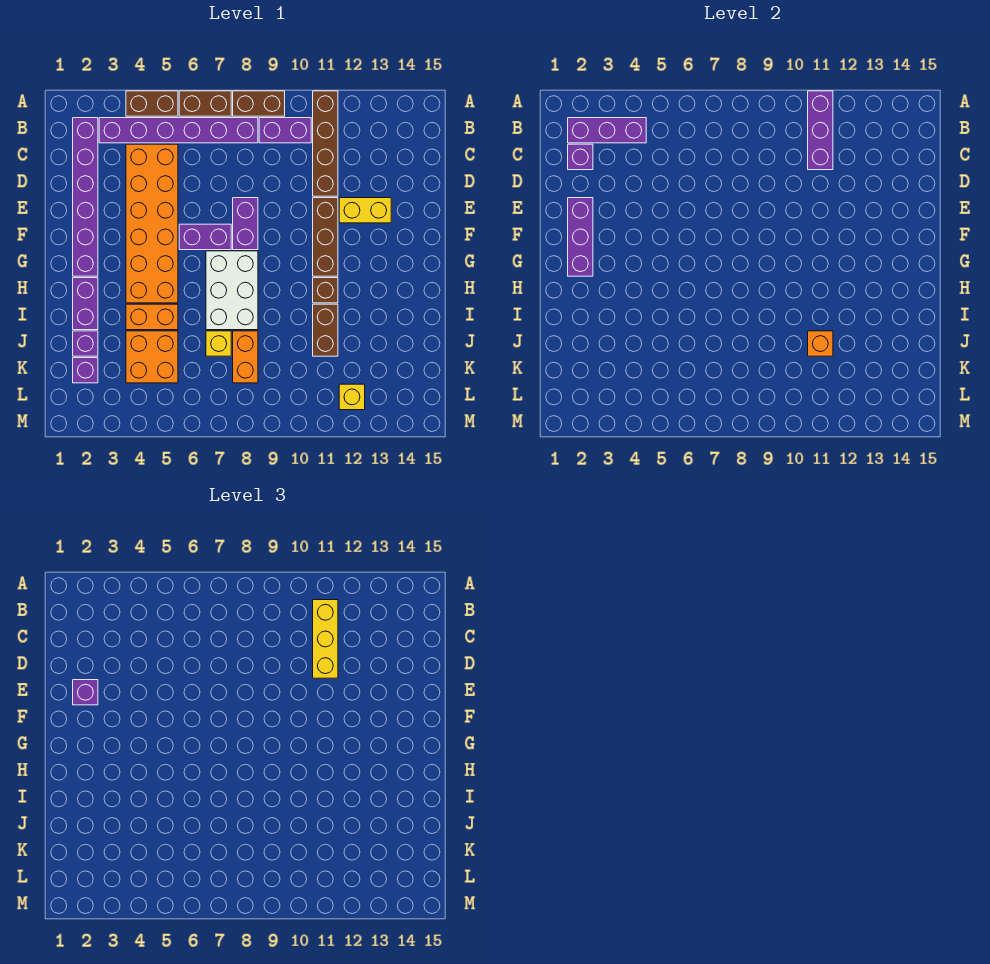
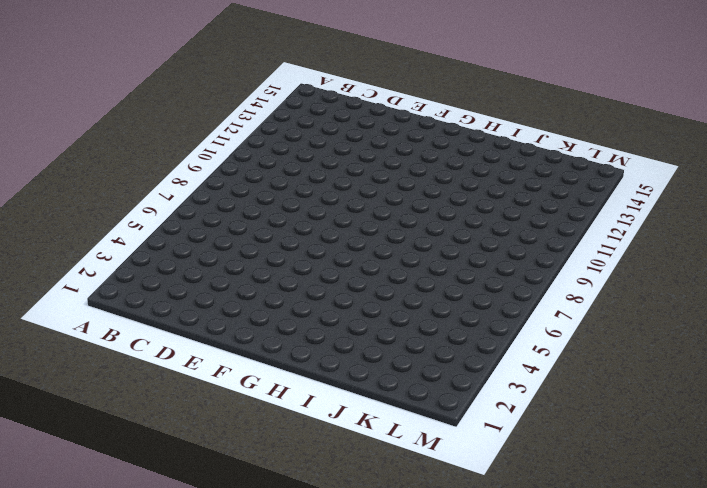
none -> brown brick A4:A5 level 1
none -> brown brick A6:A7 level 1
none -> brown brick A8:A9 level 1
none -> brown brick A11:D11 level 1

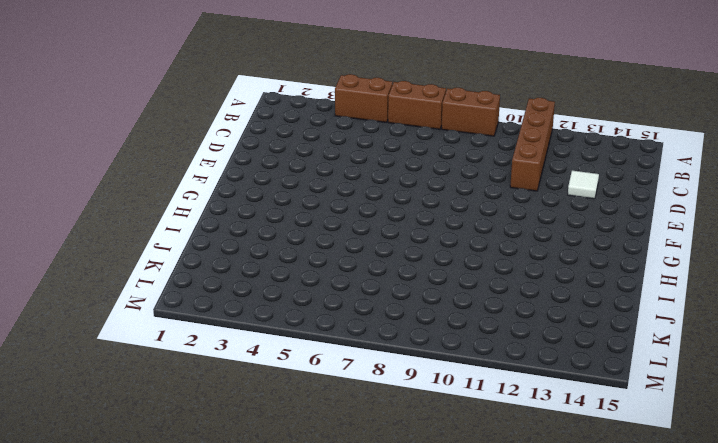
white tile D13 level 1 -> none
none -> purple brick B2:G2 level 1
none -> purple brick B3:B8 level 1
none -> purple brick B9:B10 level 1
none -> orange brick C4:H5 level 1

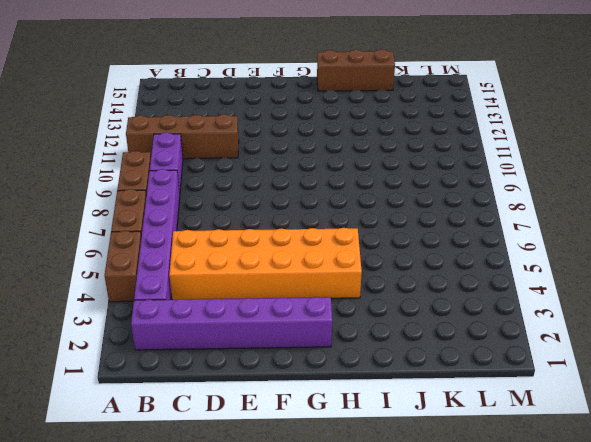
brown brick H15:J15 level 1 -> brown brick E11:G11 level 1
none -> purple brick E8:F8 level 1
none -> yellow brick E12:E13 level 1
none -> purple brick F6:F7 level 1
none -> white brick G7:I8 level 1

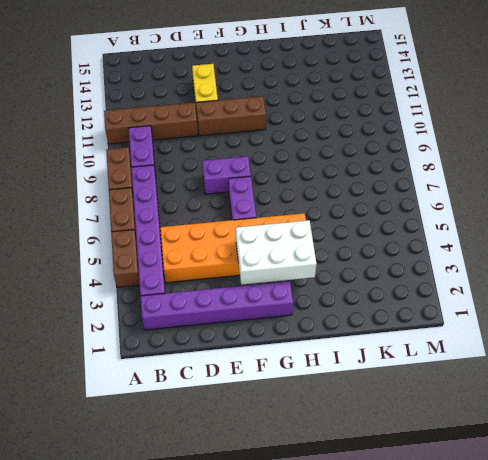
white brick F3:H4 level 2 -> white brick G7:I8 level 1
none -> purple brick H2:I2 level 1
none -> brown brick H11 level 1
none -> orange brick I4:I5 level 1
none -> brown brick I11:J11 level 1

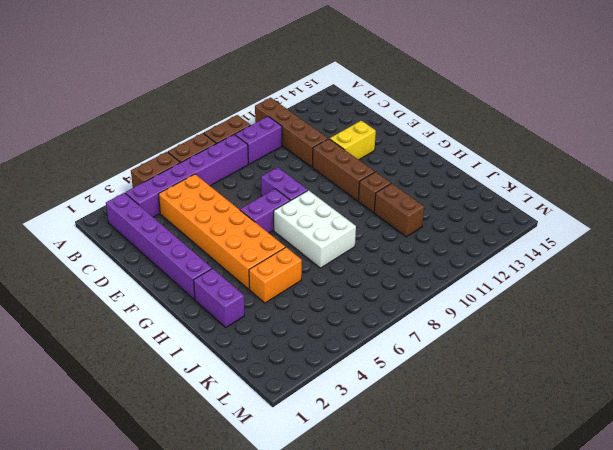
none -> purple brick J2 level 1
none -> orange brick J4:K5 level 1
none -> yellow brick J7 level 1
none -> orange brick J8:K8 level 1

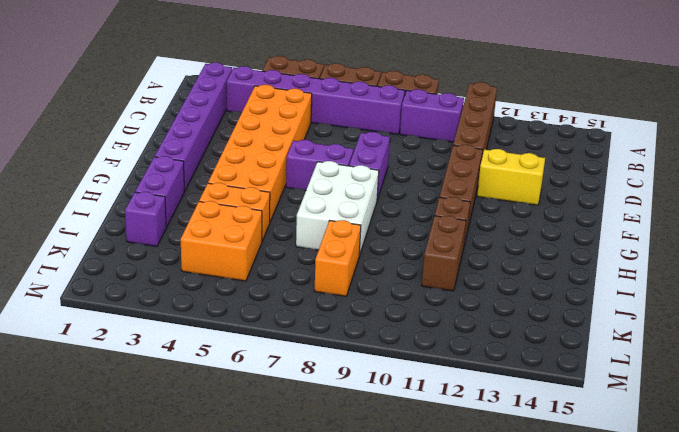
none -> yellow brick J7 level 1
none -> purple brick K2 level 1
none -> yellow brick L12 level 1
none -> purple brick A11:C11 level 2

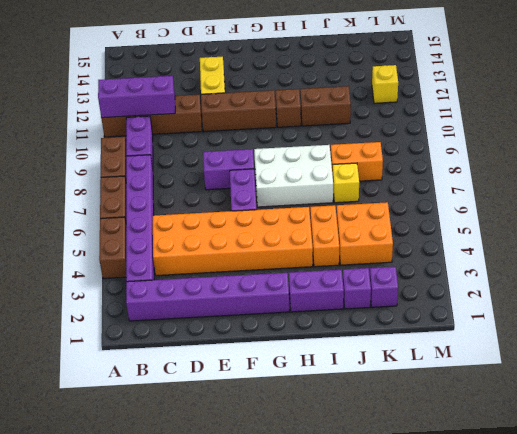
none -> purple brick B2:B4 level 2
none -> purple brick C2 level 2
none -> purple brick E2:G2 level 2
none -> orange brick J11 level 2

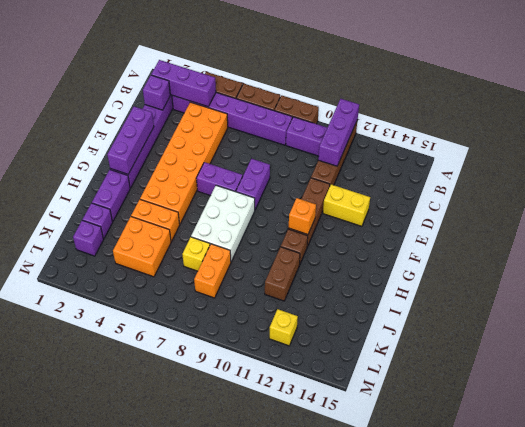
orange brick G11 level 2 -> orange brick J11 level 2
none -> yellow brick B11:D11 level 3
none -> purple brick E2 level 3

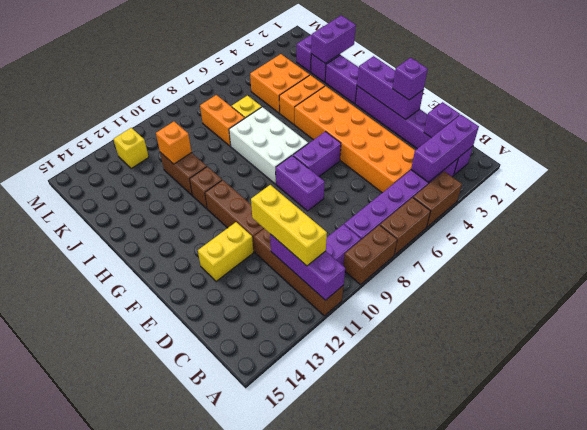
purple brick J1:J2 level 2 -> none

